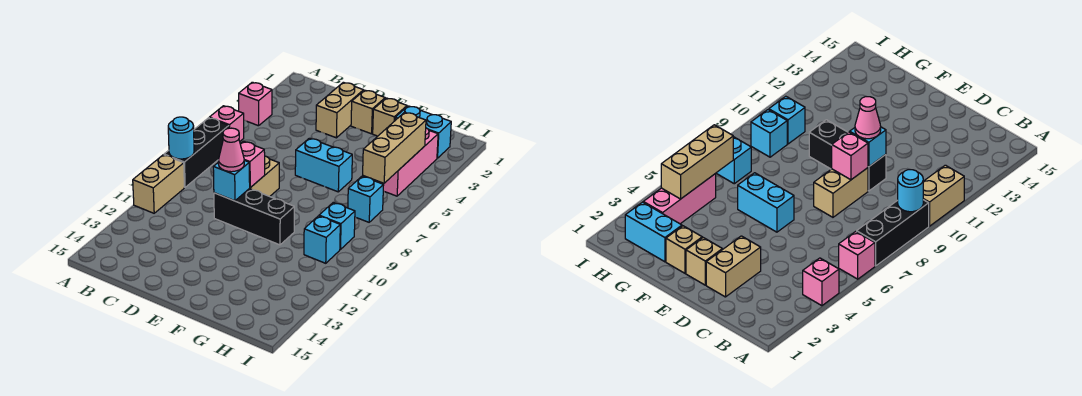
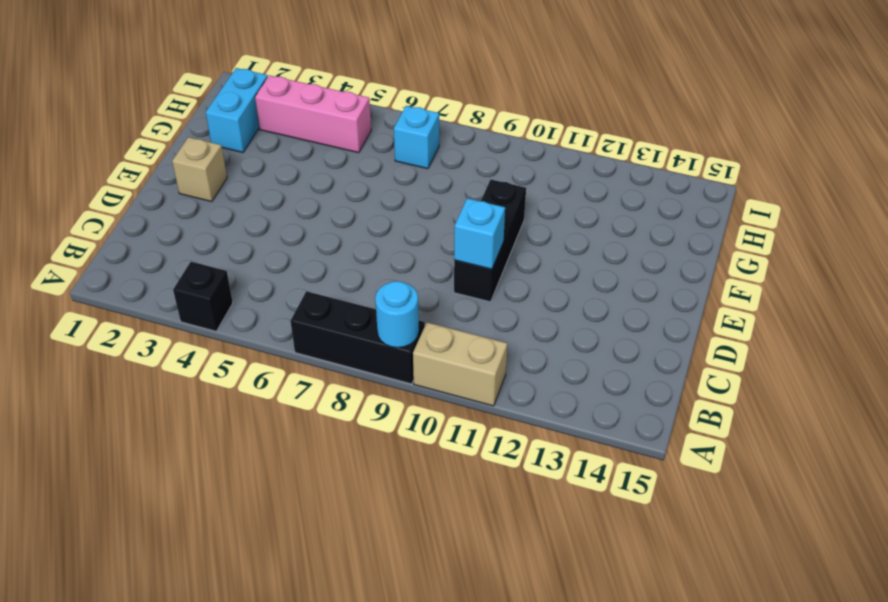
black brick A4 level 1 -> pink brick A4 level 1
none -> pink brick A6 level 1
none -> tan brick D2:D3 level 1
none -> tan brick D8:D9 level 1

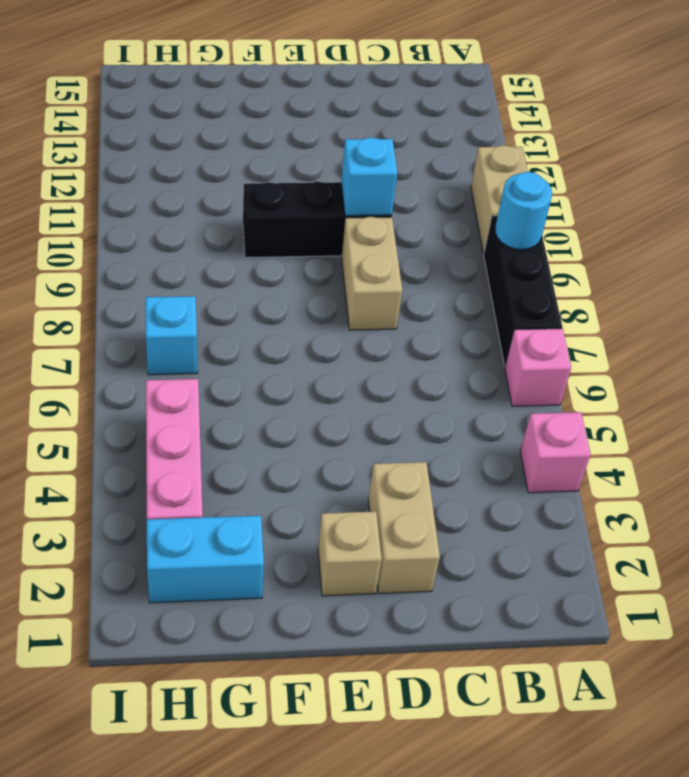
none -> cyan brick E6:F6 level 1
none -> tan brick F2 level 1
none -> cyan brick H9 level 1

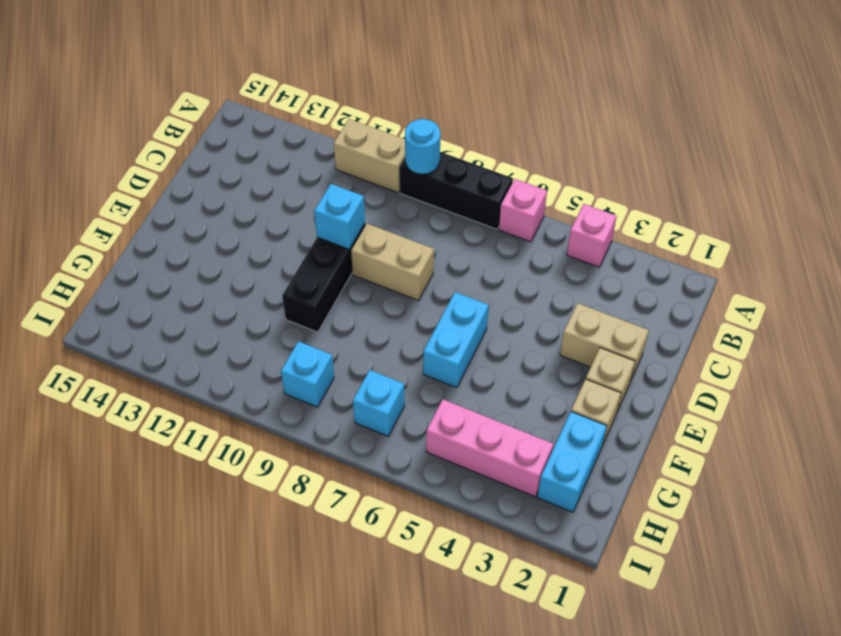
none -> cyan brick H10 level 1
none -> pink brick D9 level 2
none -> tan brick H4:H6 level 2

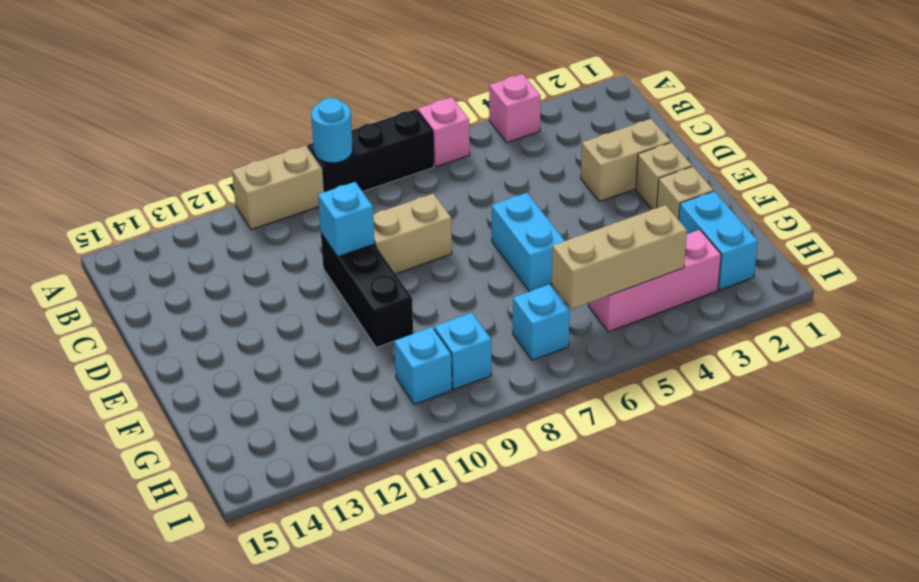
none -> pink brick D9 level 2
none -> pink cone D10 level 3

